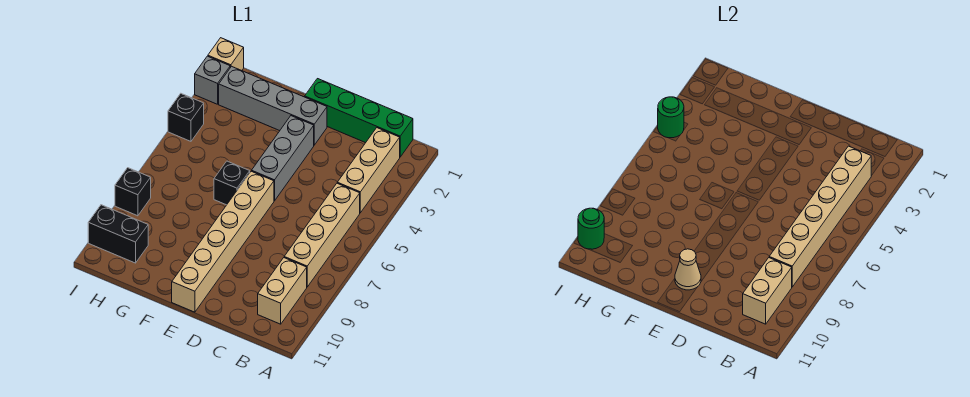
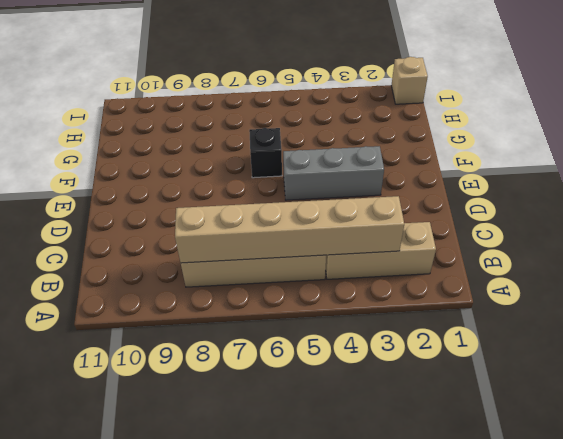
none -> green brick B1:E1 level 1
none -> tan brick B9:B10 level 1
none -> grey brick E2:H2 level 1

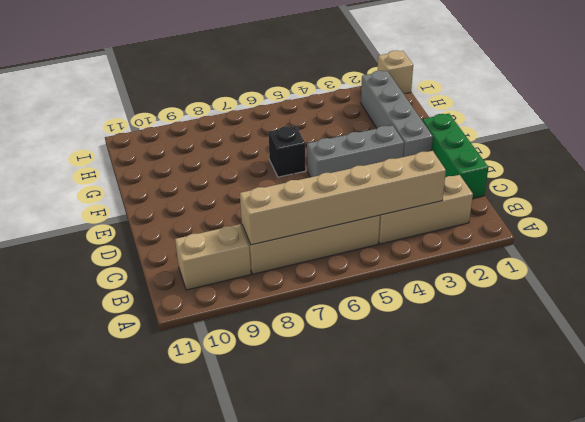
green brick C1:E1 level 1 -> green brick B1:E1 level 1
none -> tan brick E6:E11 level 1
none -> black brick H10:I10 level 1
none -> grey brick I2 level 1

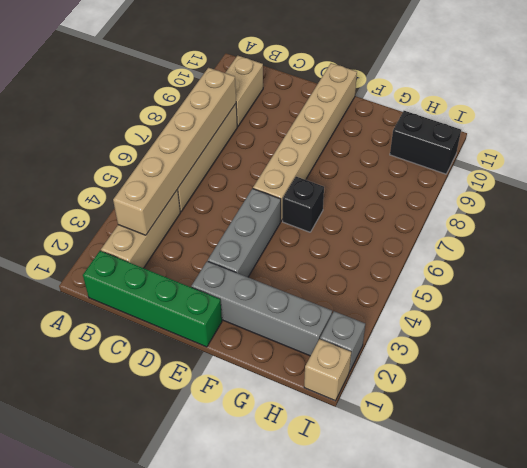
none -> black brick I4 level 1
none -> black brick I8 level 1
none -> tan brick B9:B10 level 2

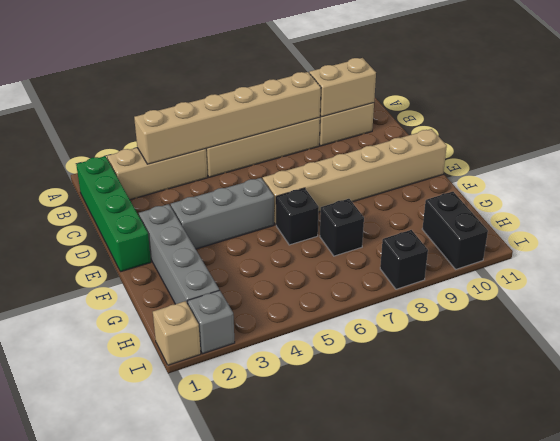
black brick G7 level 1 -> black brick I4 level 1
none -> tan cone E10 level 2
none -> green round brick I4 level 2
none -> green round brick I10 level 2

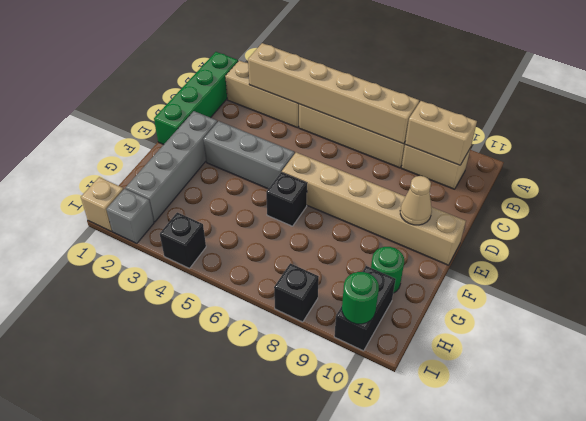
green round brick G10 level 1 -> green round brick I4 level 2

